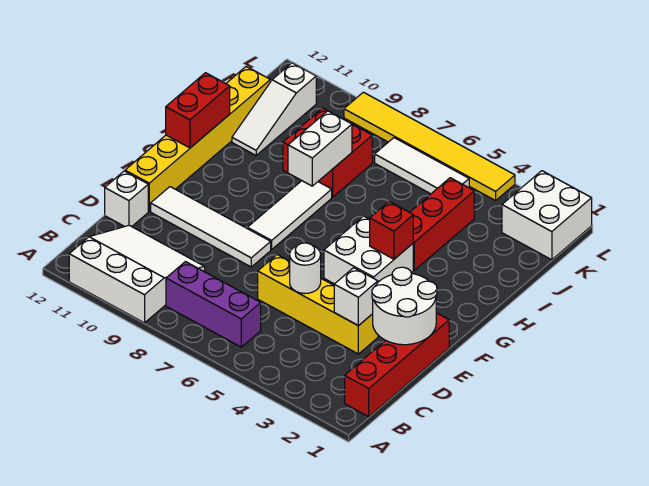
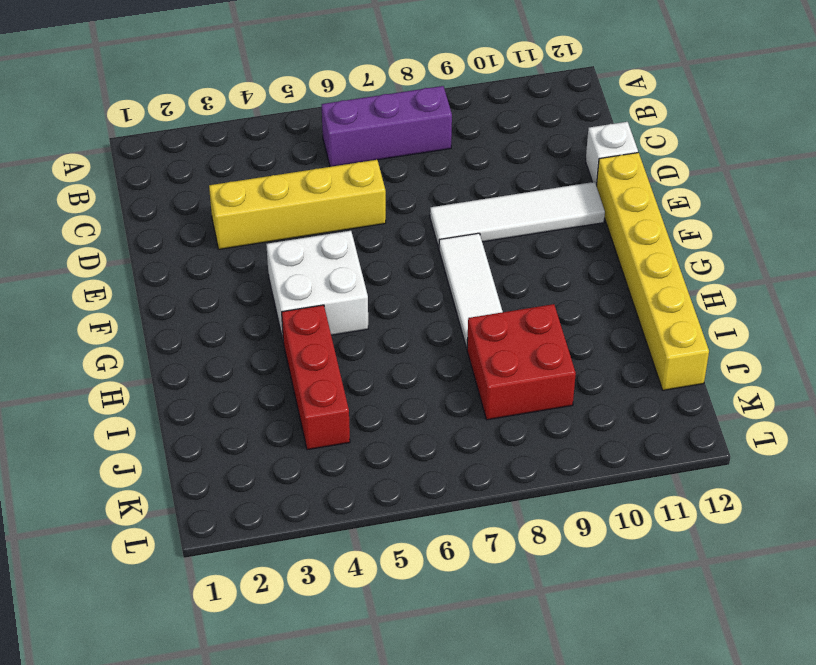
none -> white slope A9:C11 level 1 top A
none -> red brick B1:E1 level 1
none -> white slope I11:K11 level 1 top K

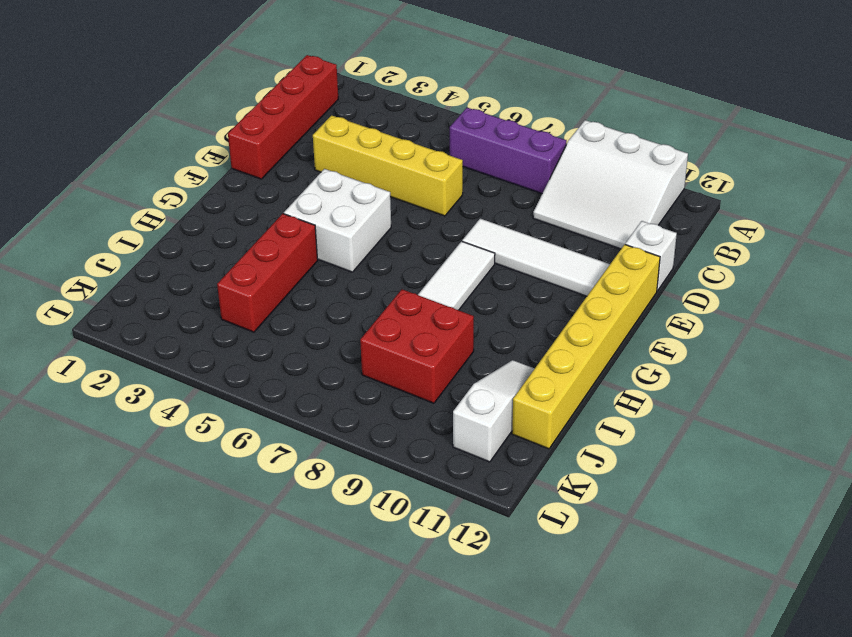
none -> white brick K1:L2 level 1
none -> white tile K5:K7 level 1
none -> yellow tile L4:L9 level 1

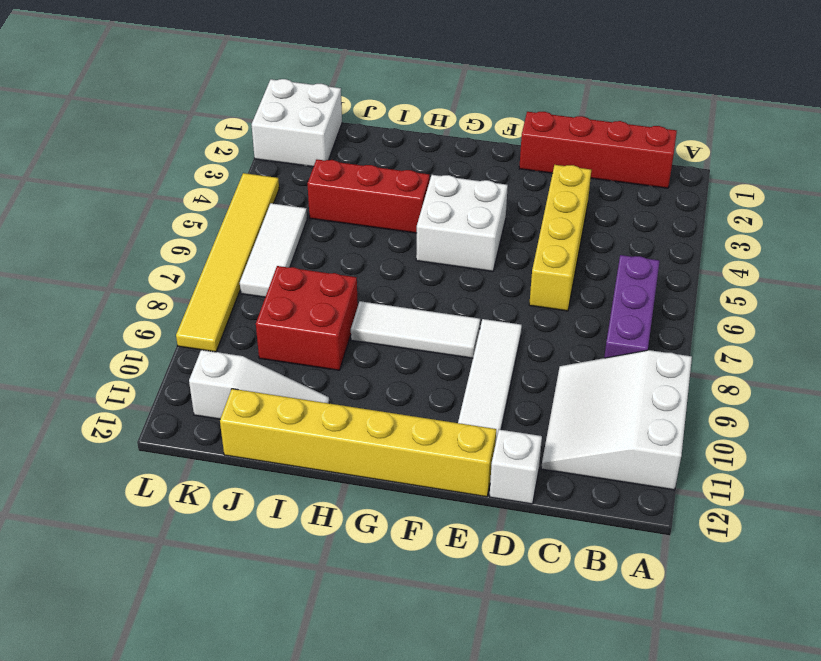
none -> white round brick D1:E2 level 2
none -> white brick D3 level 2
none -> white round brick D5 level 2

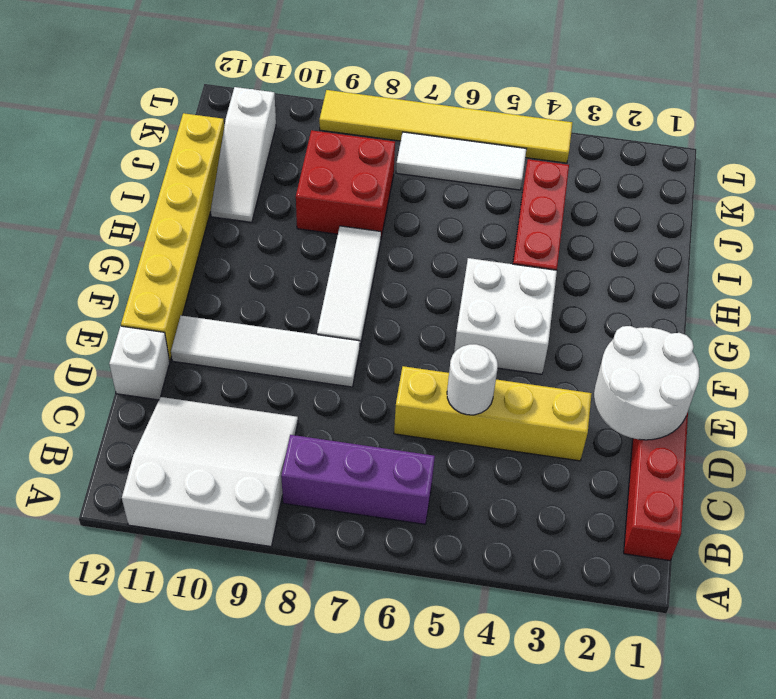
none -> white brick K1:L2 level 1
none -> white brick D3 level 2
none -> red brick G4 level 2

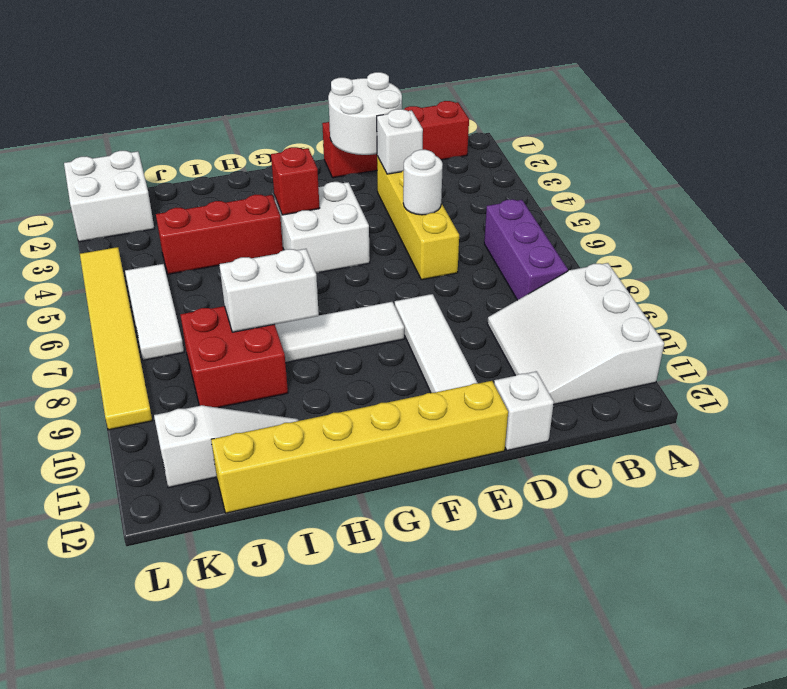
none -> red brick G12:H12 level 2

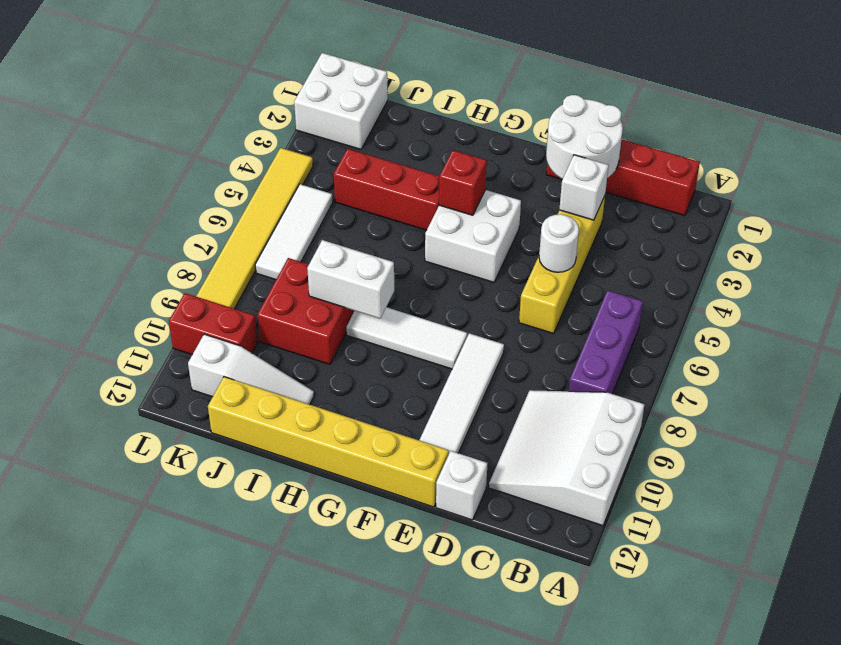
red brick K10:L10 level 1 -> red brick G12:H12 level 2

